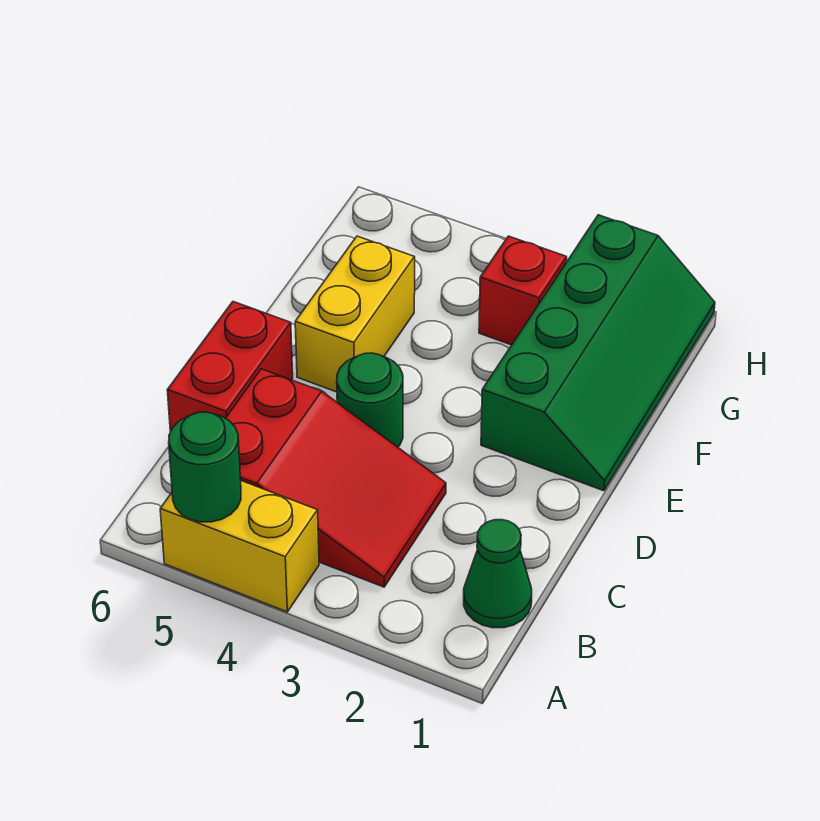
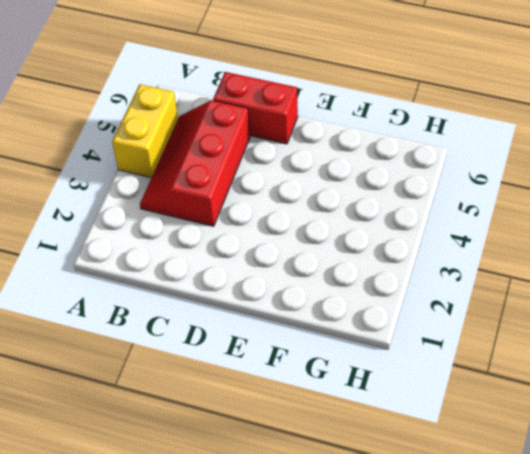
red slope B3:C5 level 1 top C -> red slope B3:C5 level 1 top 5
none -> green cone B1 level 1
none -> green round brick D4 level 1

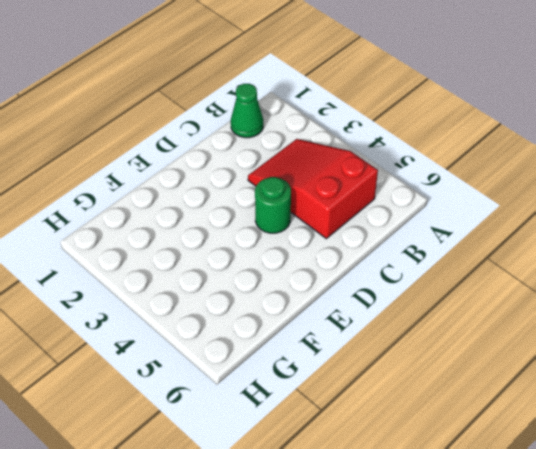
none -> yellow brick A4:A5 level 1
none -> red brick C6:D6 level 1

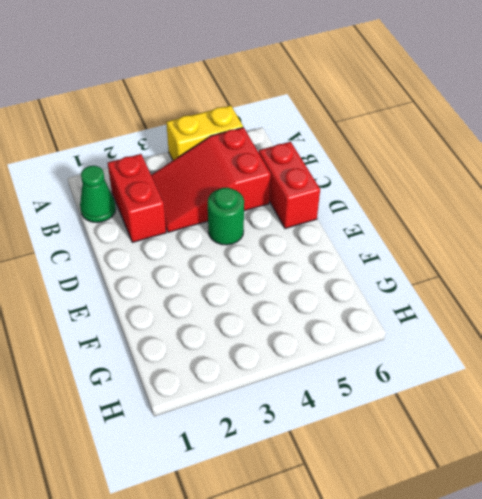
red brick B2:C2 level 1 -> none
none -> green slope E1:H2 level 1 top 2
none -> yellow brick E5:F5 level 1

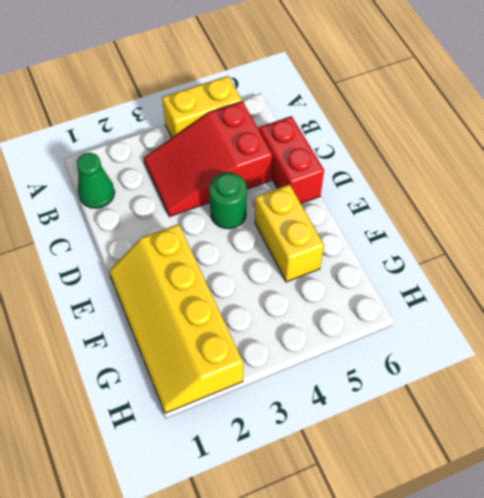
yellow slope E1:H2 level 1 top 2 -> green slope E1:H2 level 1 top 2
none -> red brick G3 level 1
none -> green round brick A5 level 2

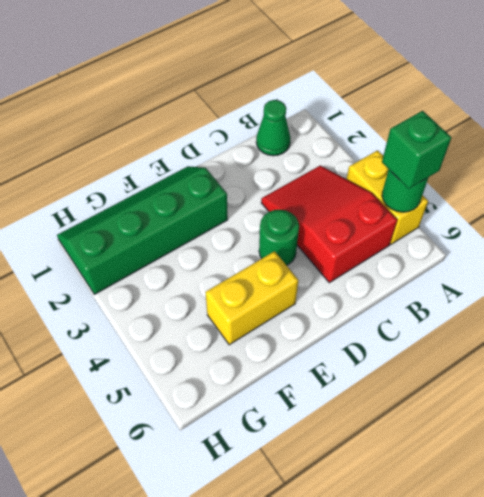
green brick A5 level 3 -> none
none -> red brick C6:D6 level 1
none -> red brick G3 level 1

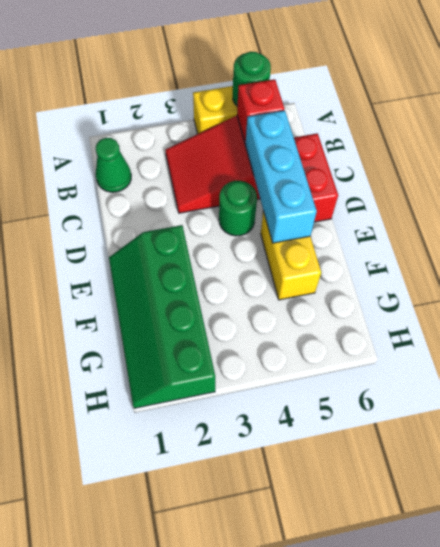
red brick B5 level 2 -> red brick G3 level 1
cyan brick C5:E5 level 2 -> none

